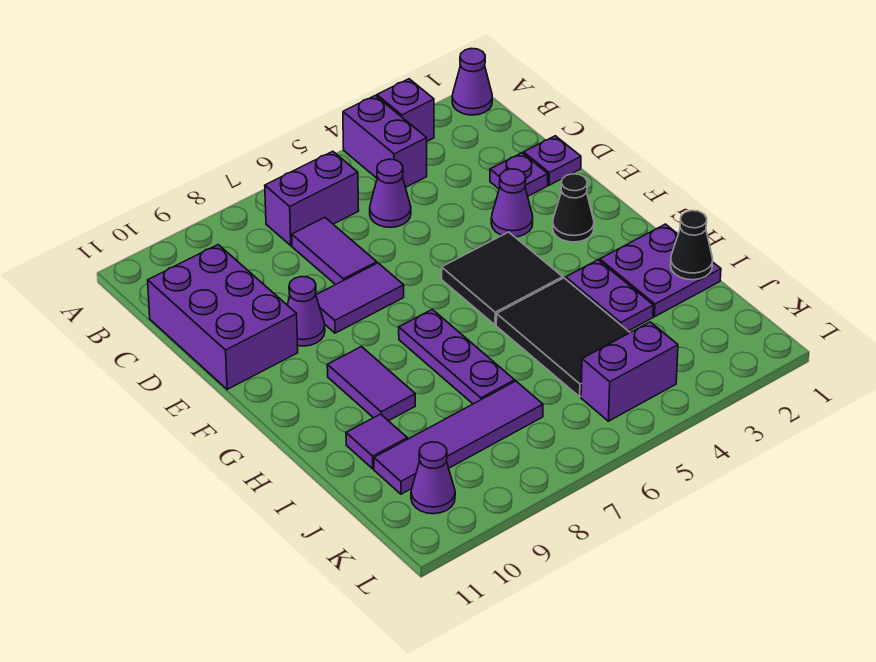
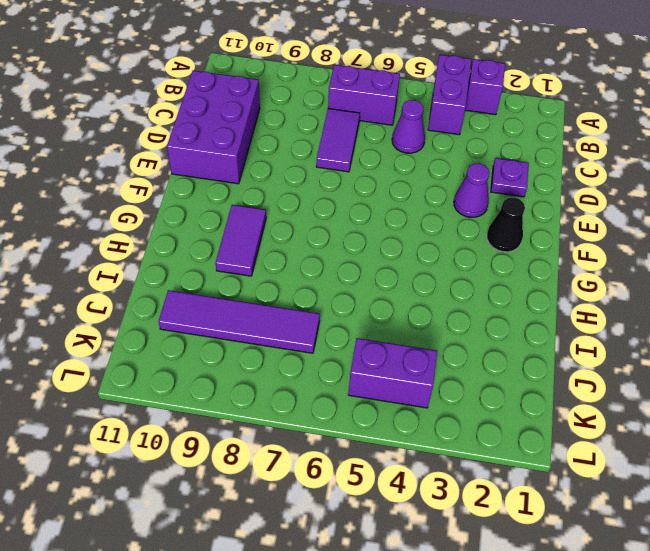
none -> purple cone A1 level 1
none -> purple plate D1 level 1
none -> purple tile E7:E8 level 1

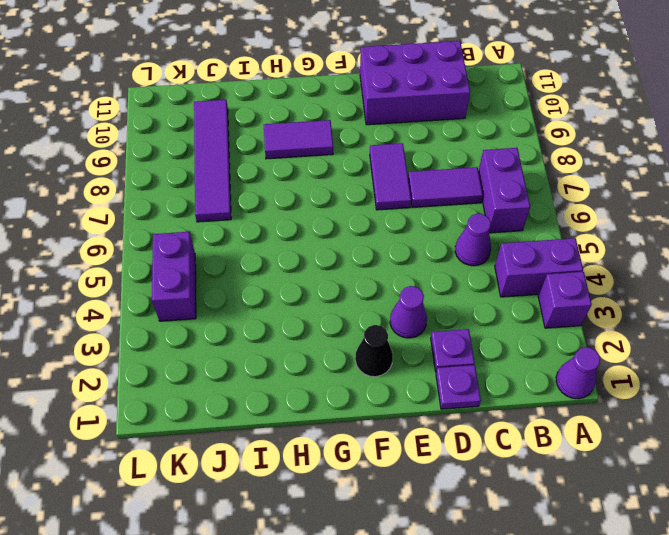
none -> purple cone E9 level 1
none -> black tile F4:G5 level 1
none -> purple plate G7:I7 level 1

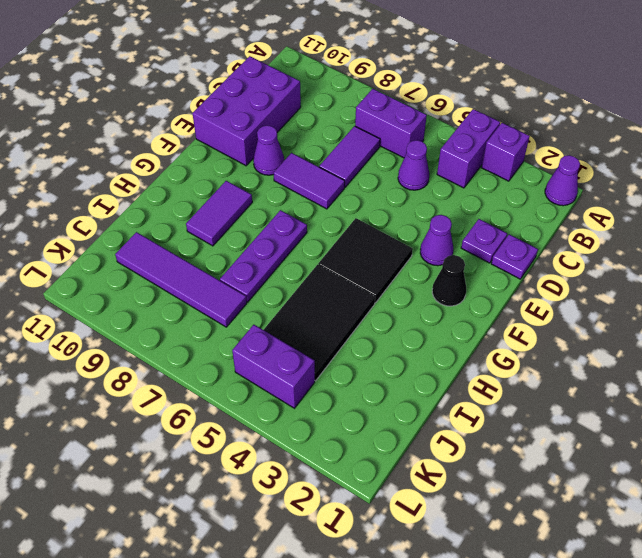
none -> purple plate H1:I2 level 1
none -> purple plate H3:I3 level 1
none -> purple tile I10 level 1

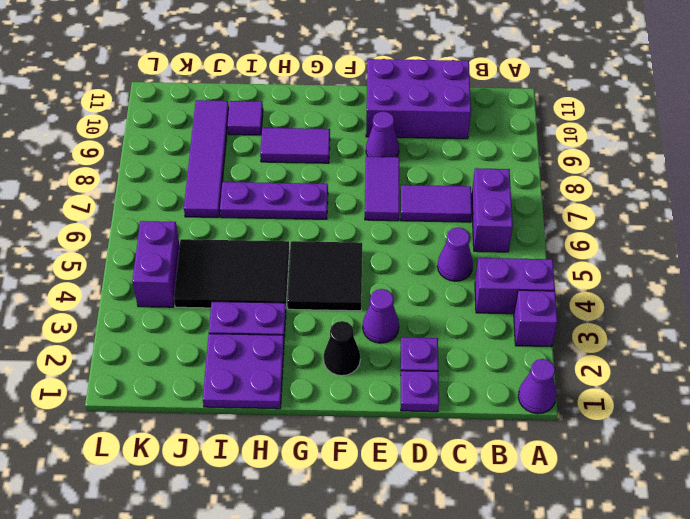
none -> purple cone K10 level 1
none -> black cone I1 level 2

